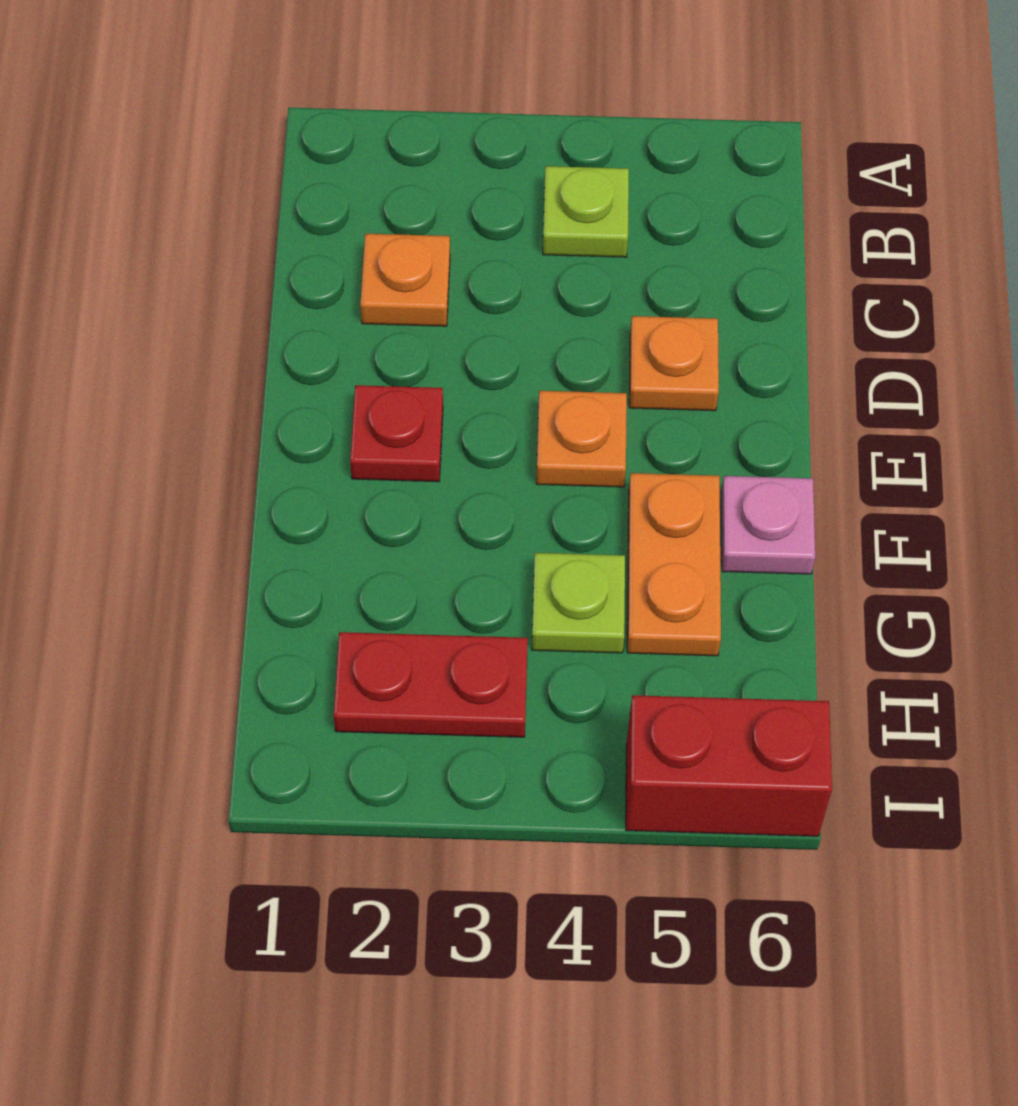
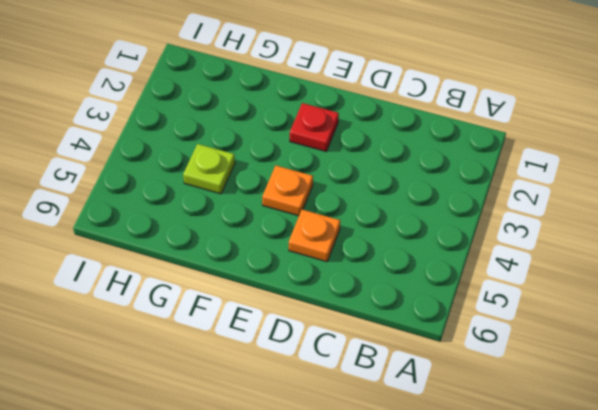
none -> lime plate B4 level 1
none -> orange plate C2 level 1

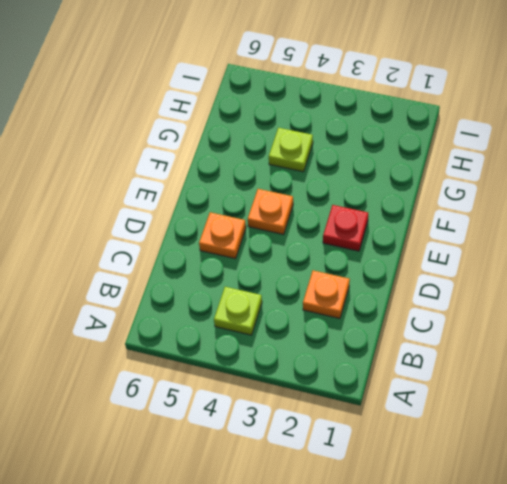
none -> orange plate F5:G5 level 1
none -> pink plate F6 level 1

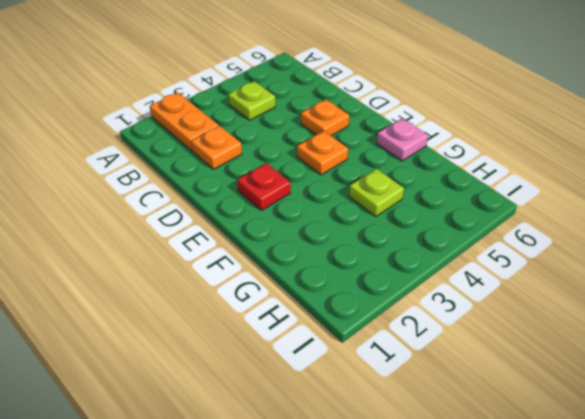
orange plate A2:B2 level 1 -> orange plate F5:G5 level 1
none -> red plate H2:H3 level 1
none -> red brick I5:I6 level 1

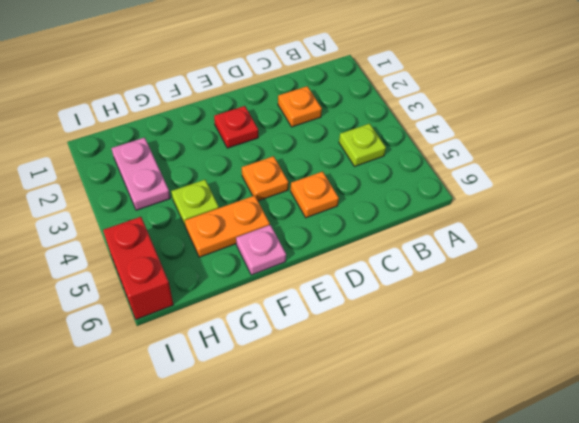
pink plate H2:H3 level 1 -> red plate H2:H3 level 1

